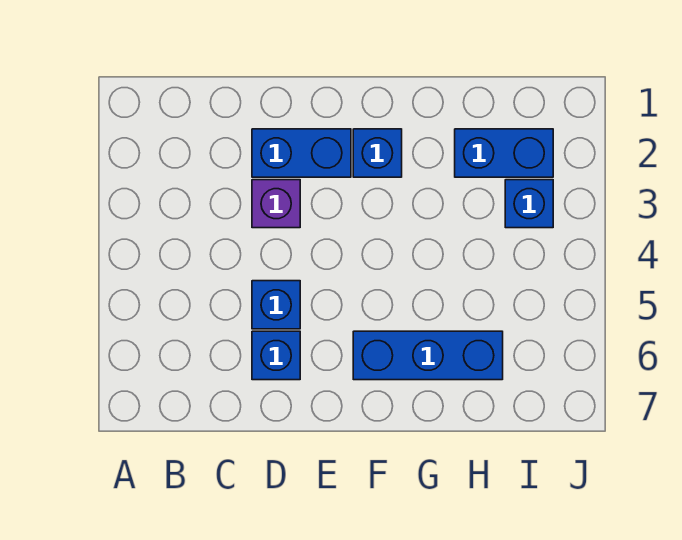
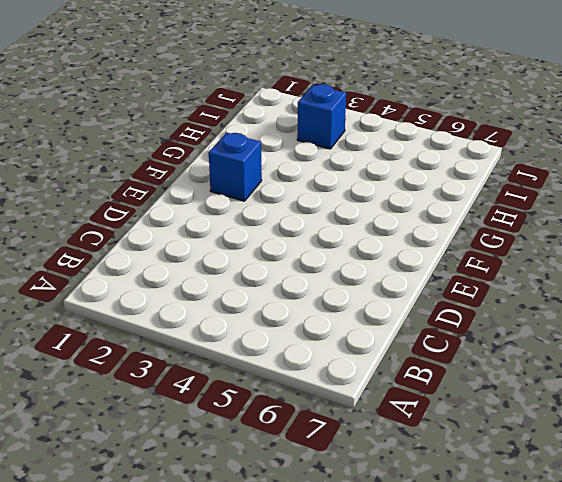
none -> blue brick D2:E2 level 1
none -> purple brick D3 level 1

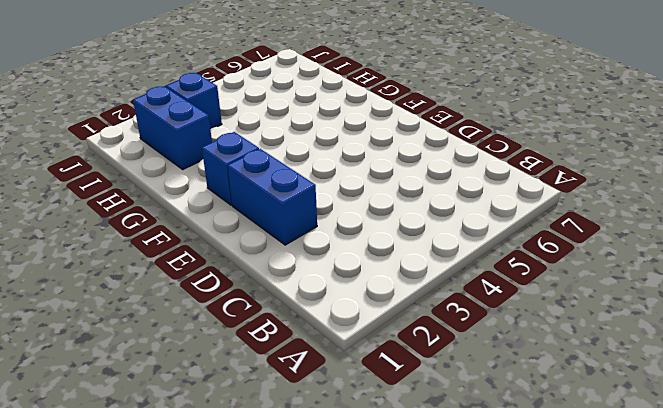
none -> purple brick D3 level 1
none -> blue brick D5 level 1

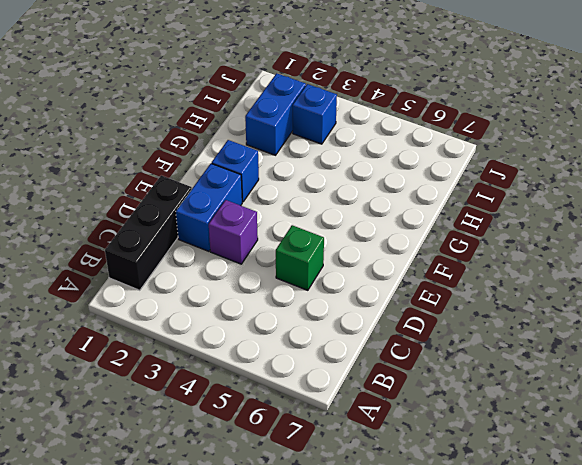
black brick B1:D1 level 1 -> none
green brick D5 level 1 -> blue brick D5 level 1
none -> blue brick D6 level 1
none -> blue brick F6:H6 level 1

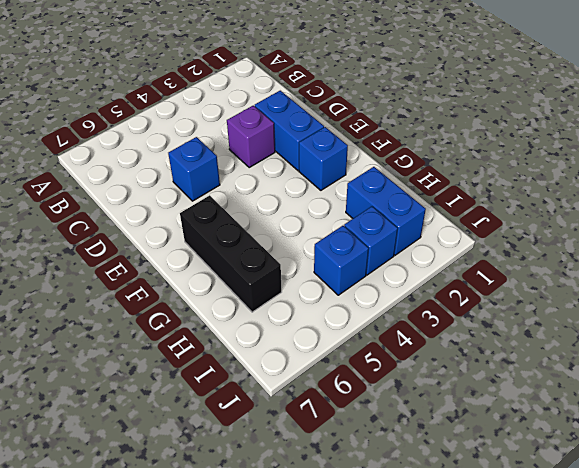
black brick F6:H6 level 1 -> blue brick F6:H6 level 1
blue brick I4 level 1 -> blue brick D6 level 1

